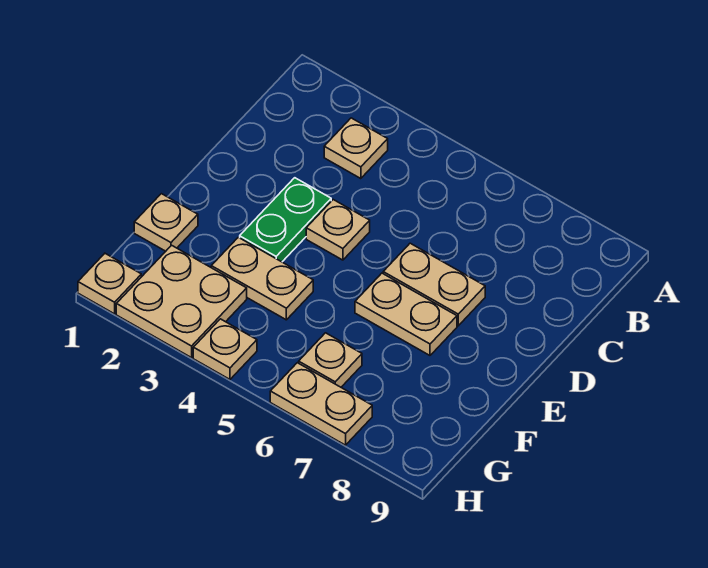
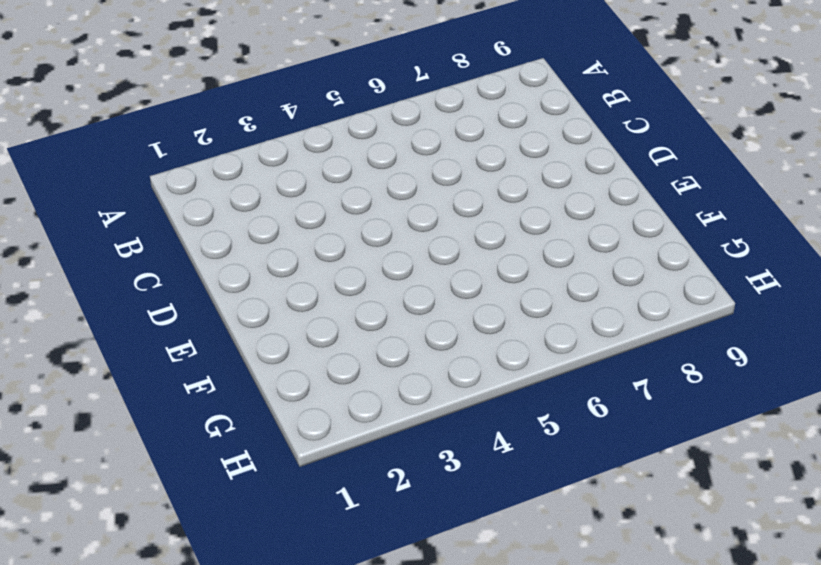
none -> tan plate B3 level 1
none -> green plate D3:E3 level 1
none -> tan plate D4 level 1

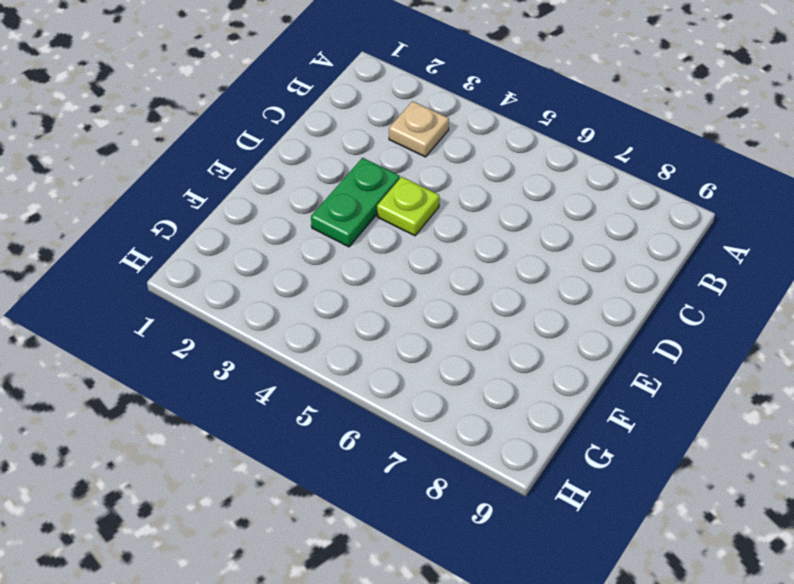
lime plate D4 level 1 -> tan plate D4 level 1
none -> tan plate D6:D7 level 1
none -> tan plate E6:E7 level 1
none -> tan plate F1 level 1

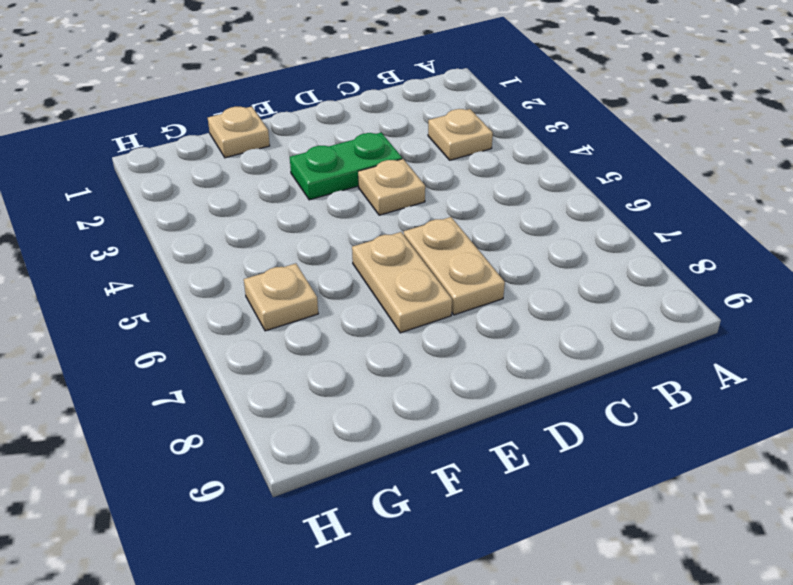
none -> tan plate F3:F4 level 1
none -> tan plate G2:H3 level 1
none -> tan plate H1 level 1

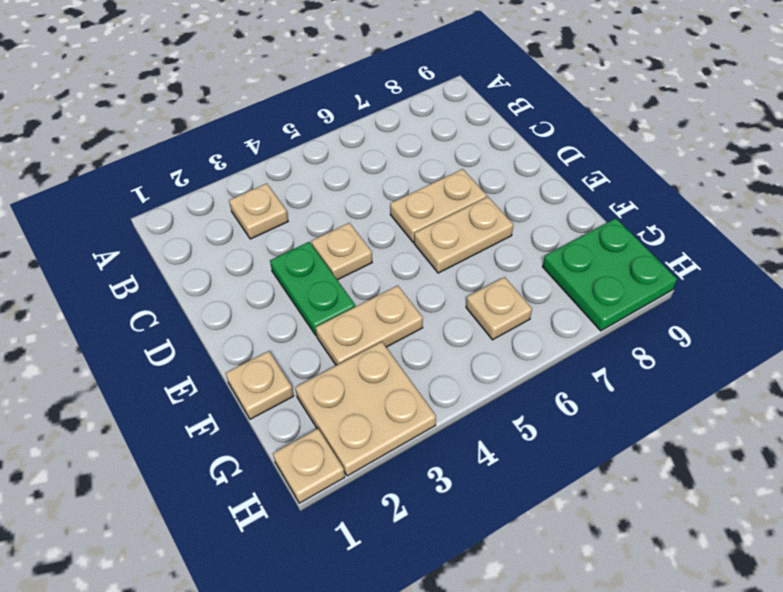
green plate G8:H9 level 1 -> none
none -> tan plate H4 level 1
none -> tan plate H6:H7 level 1

